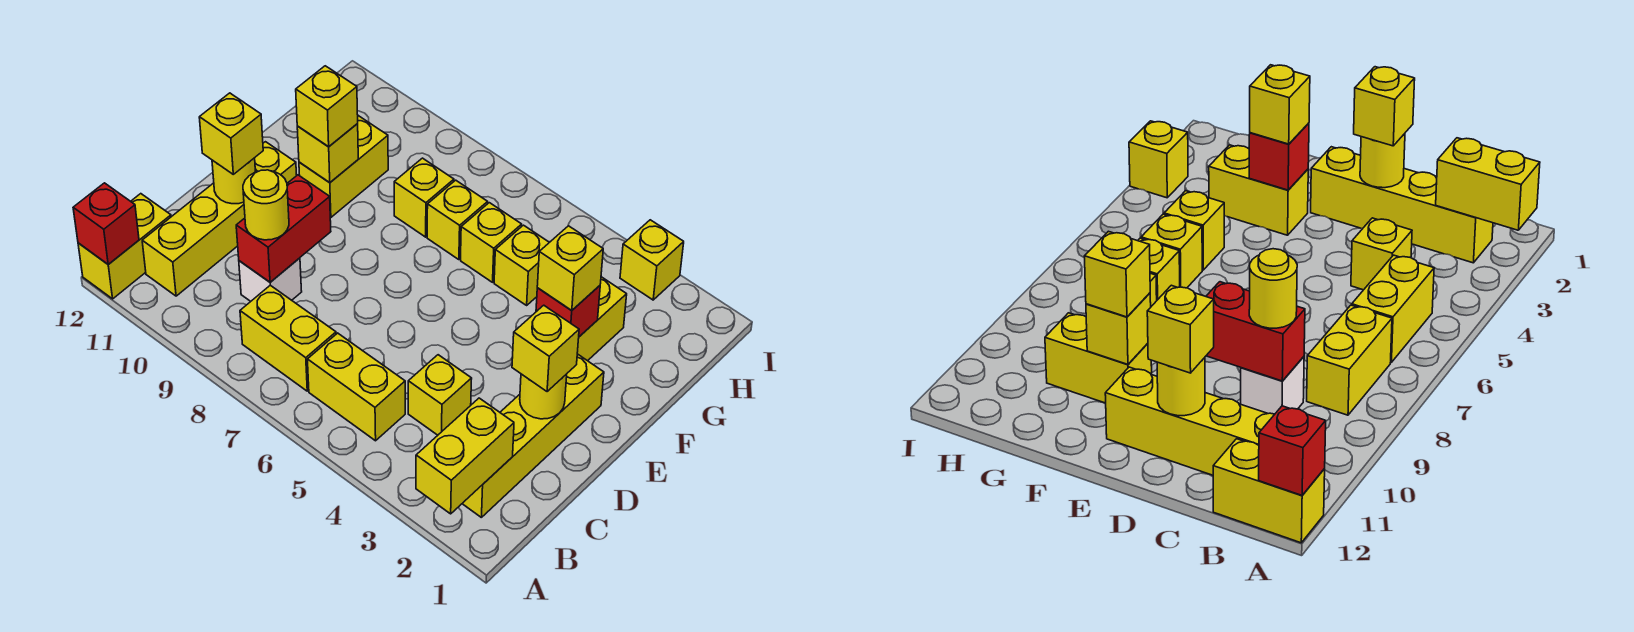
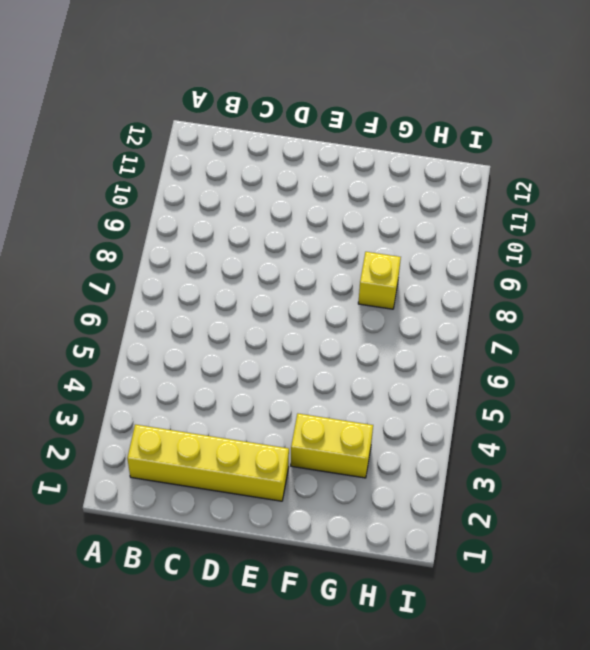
none -> yellow brick A12:B12 level 1
none -> yellow brick B5:B6 level 1
none -> yellow brick B7:B8 level 1

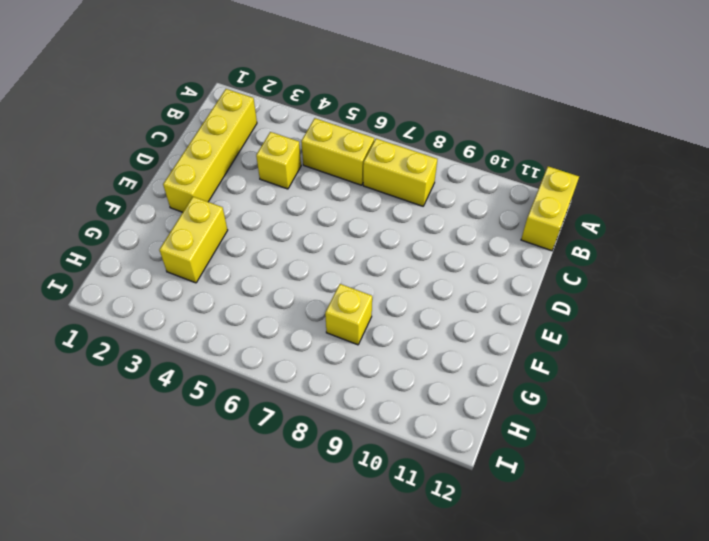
none -> yellow brick B11:E11 level 1
none -> white brick C9 level 1
none -> yellow brick F10:G10 level 1

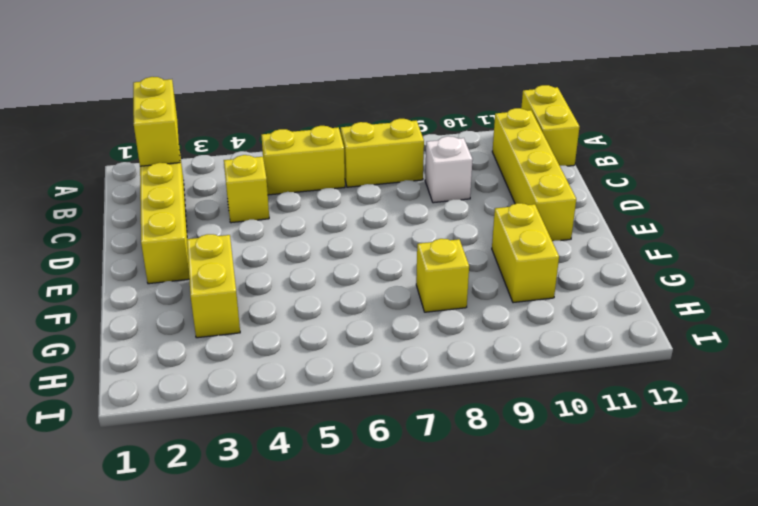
none -> yellow brick G5 level 1
none -> yellow brick G6 level 1
none -> yellow brick G7 level 1

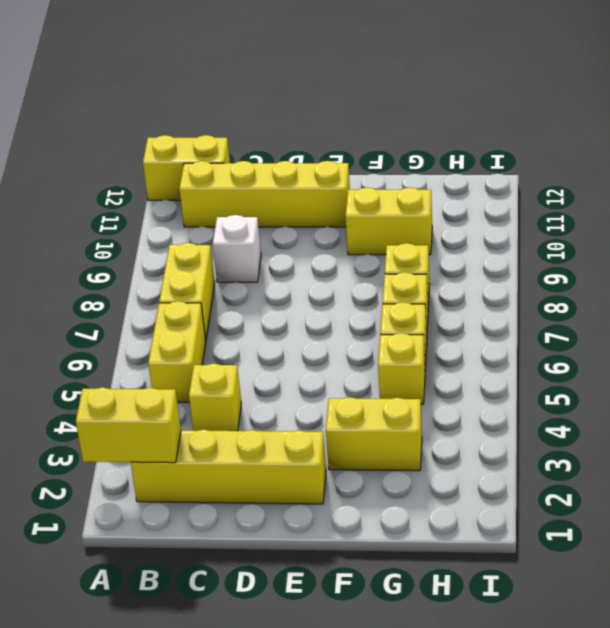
none -> yellow brick I3 level 1
none -> red brick A12 level 2
none -> red brick C9:D9 level 2

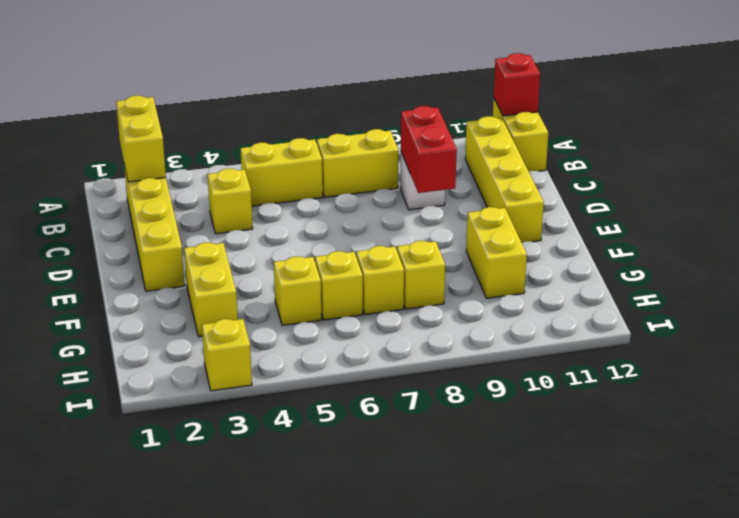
none -> yellow round brick D2 level 2
none -> yellow round brick D11 level 2
none -> red brick F3 level 2

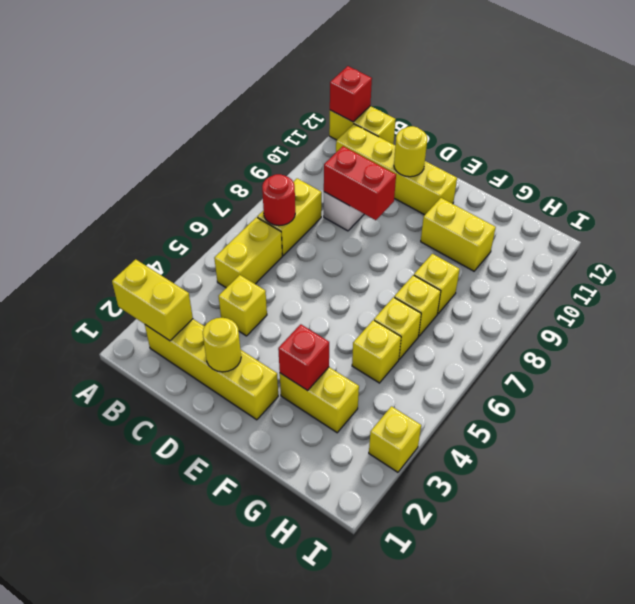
red round brick B7 level 2 -> none
none -> yellow brick F10 level 2
none -> yellow round brick C9 level 3
none -> yellow brick D2 level 3

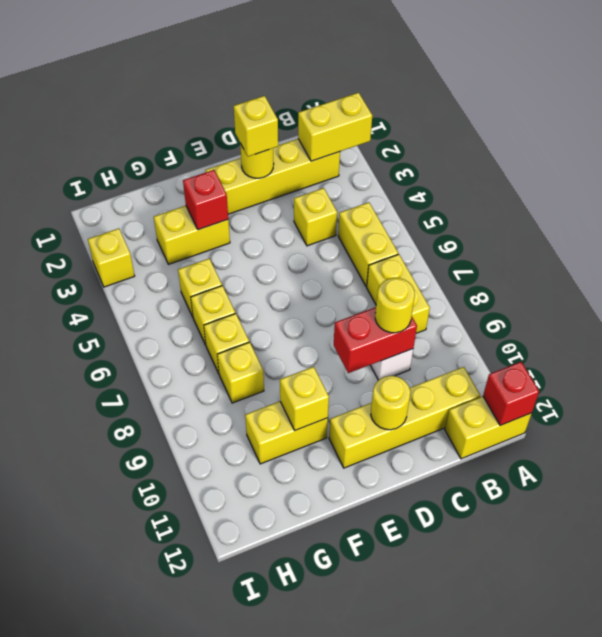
none -> yellow brick D11 level 3
none -> yellow brick F3 level 3
none -> yellow brick F10 level 3

